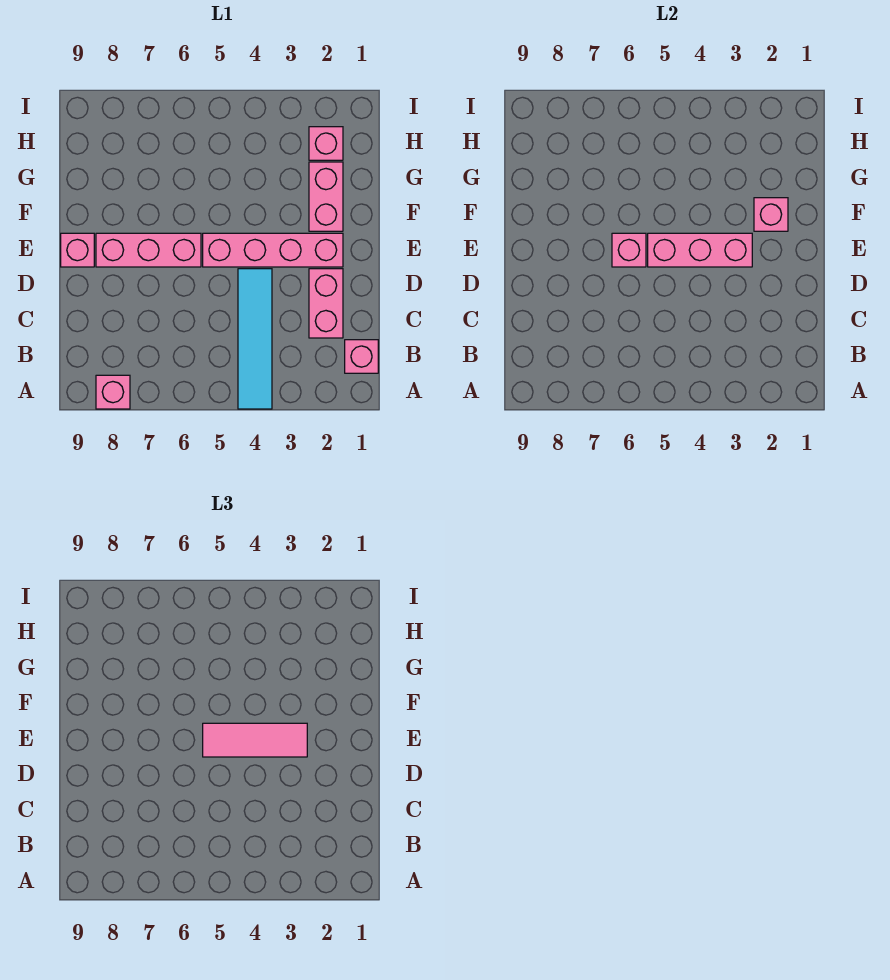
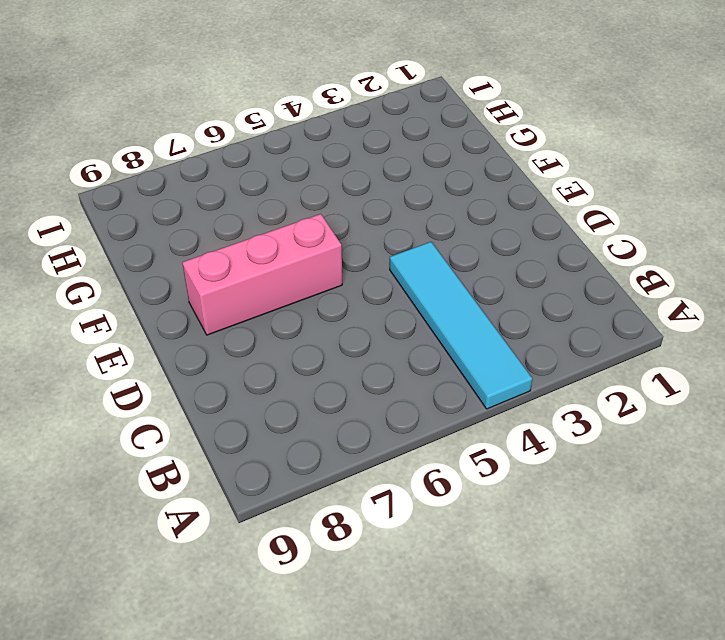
none -> pink brick A8 level 1
none -> pink brick B1 level 1
none -> pink brick C2:D2 level 1

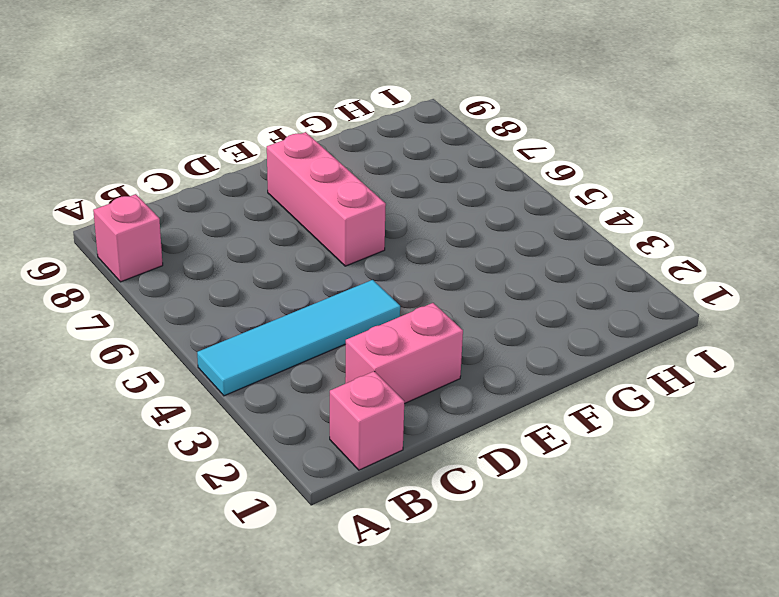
none -> pink brick E2:E5 level 1
none -> pink brick E9 level 1
none -> pink brick F2:G2 level 1

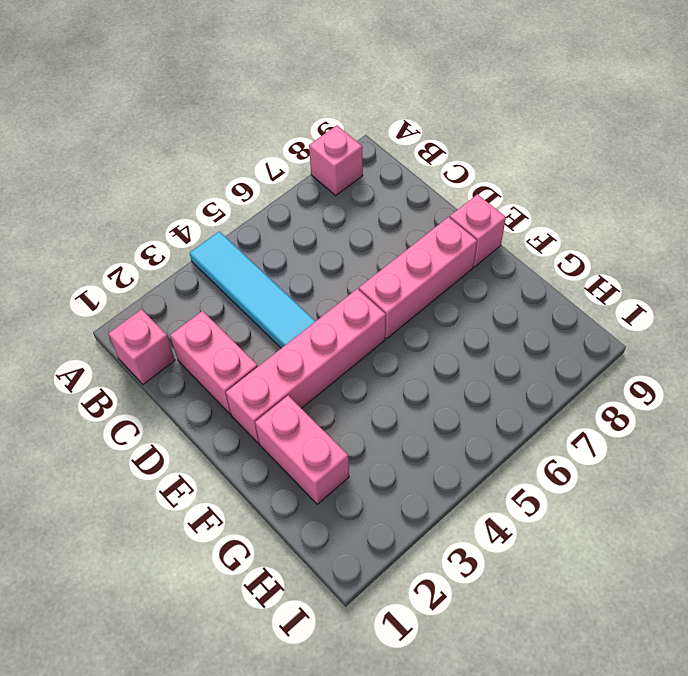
none -> pink brick H2 level 1
none -> pink brick E3:E5 level 2
none -> pink brick E6 level 2

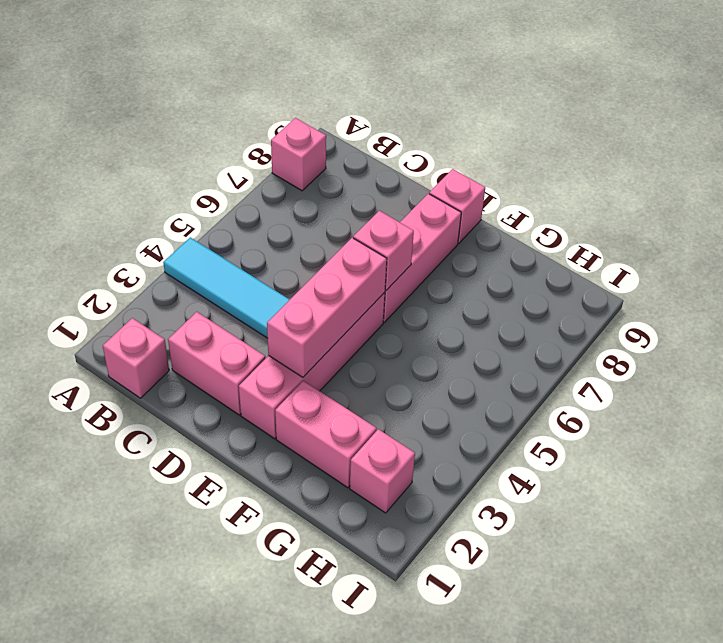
none -> pink brick F2 level 2
none -> pink tile E3:E5 level 3

